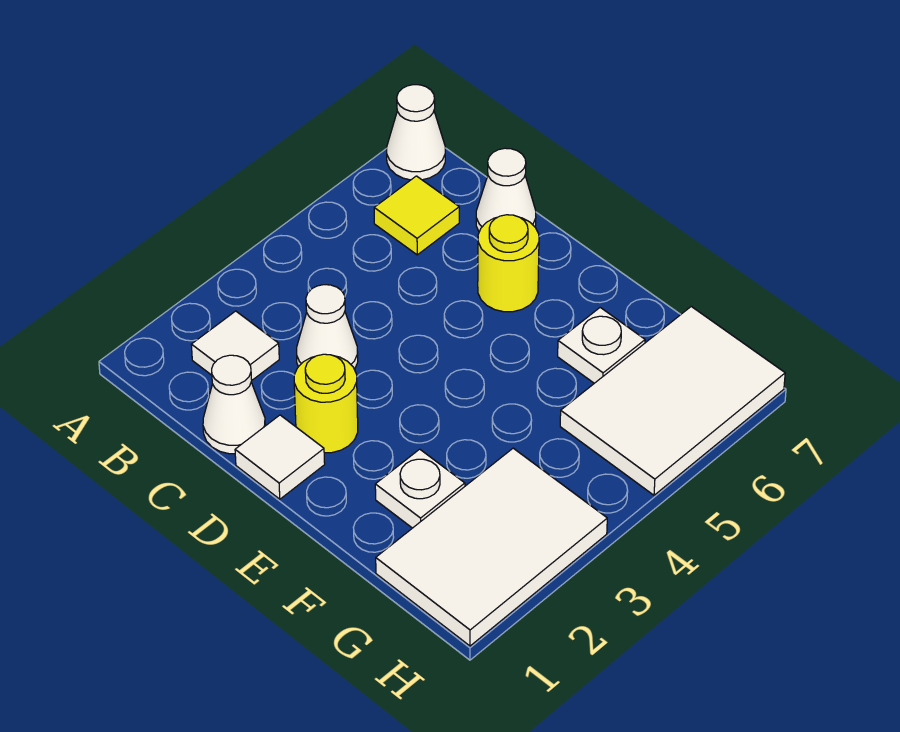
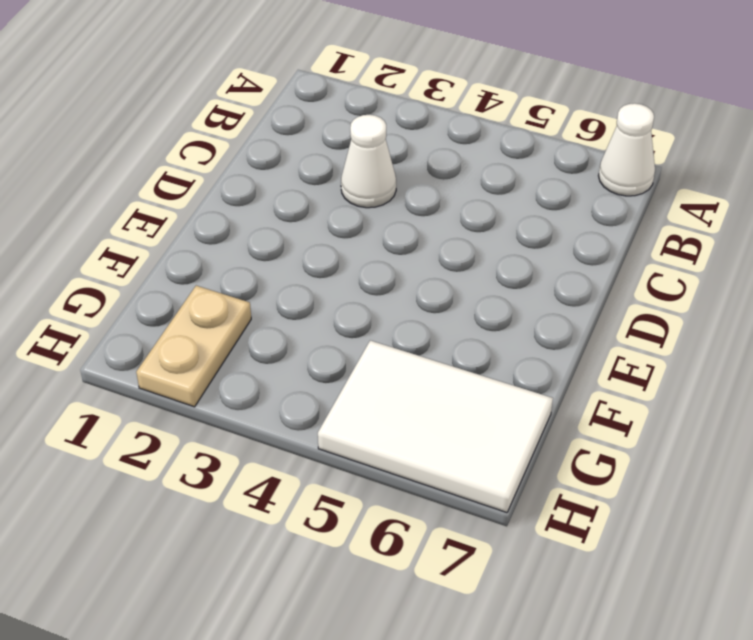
tan plate G2:H2 level 1 -> white tile G1:H3 level 1
none -> white tile B2 level 1
none -> yellow tile B6 level 1
none -> white cone C1 level 1

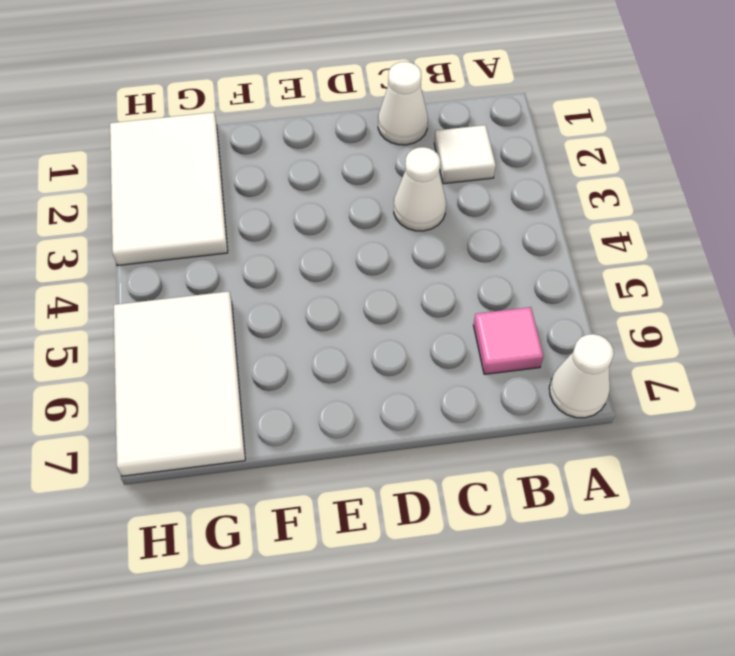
pink tile B6 level 1 -> yellow tile B6 level 1
none -> white cone C7 level 1
none -> white tile D1 level 1
none -> yellow round brick D2 level 1

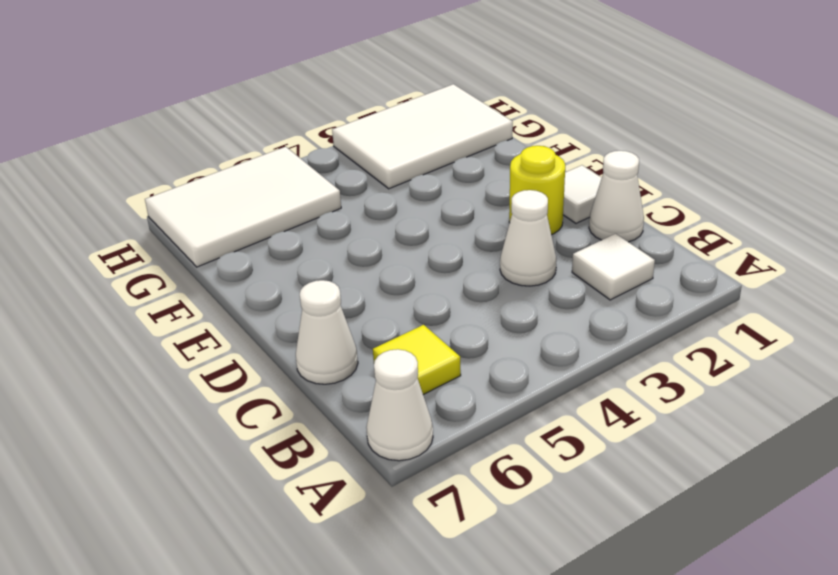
none -> yellow round brick D6 level 1
none -> white plate F2 level 1
none -> white plate F6 level 1

